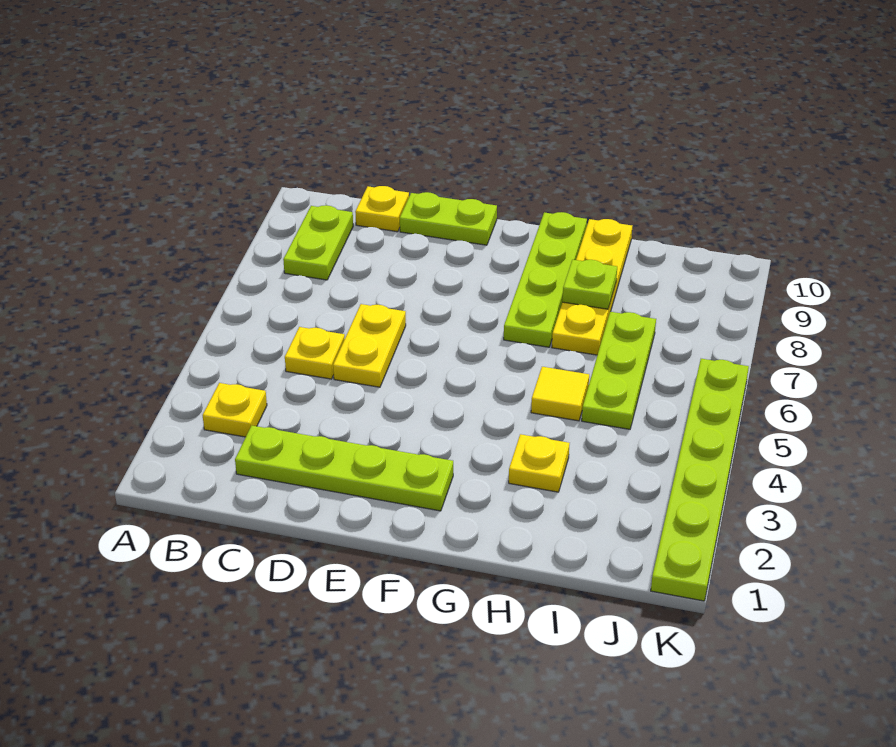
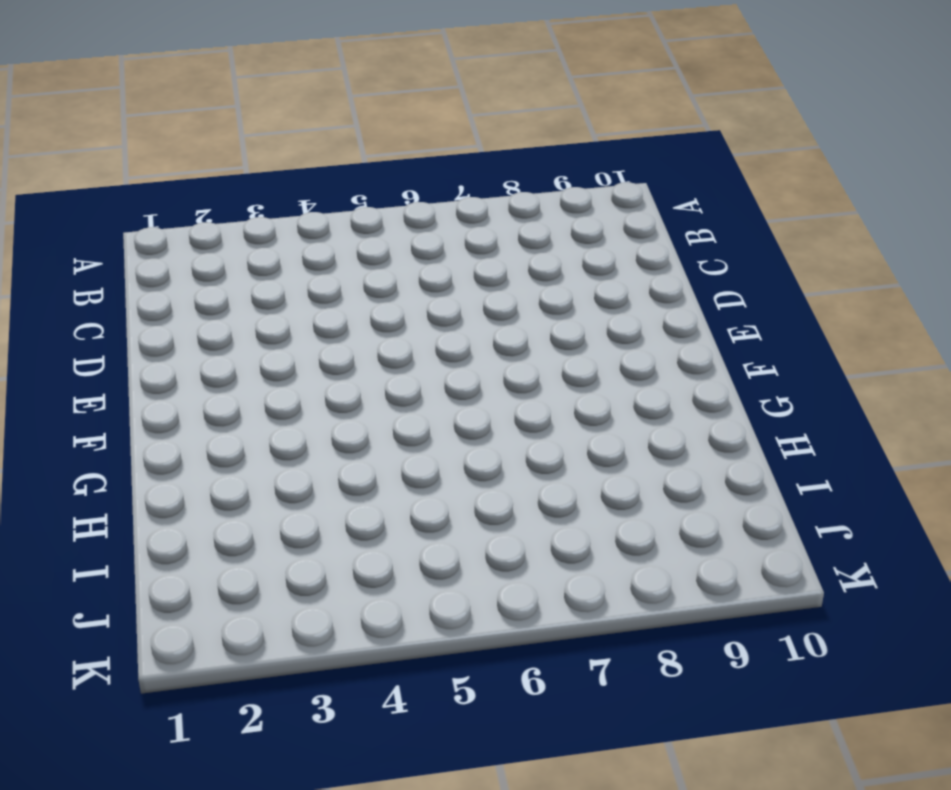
none -> yellow plate B3 level 1
none -> lime plate B8:B9 level 1
none -> lime plate C2:F2 level 1

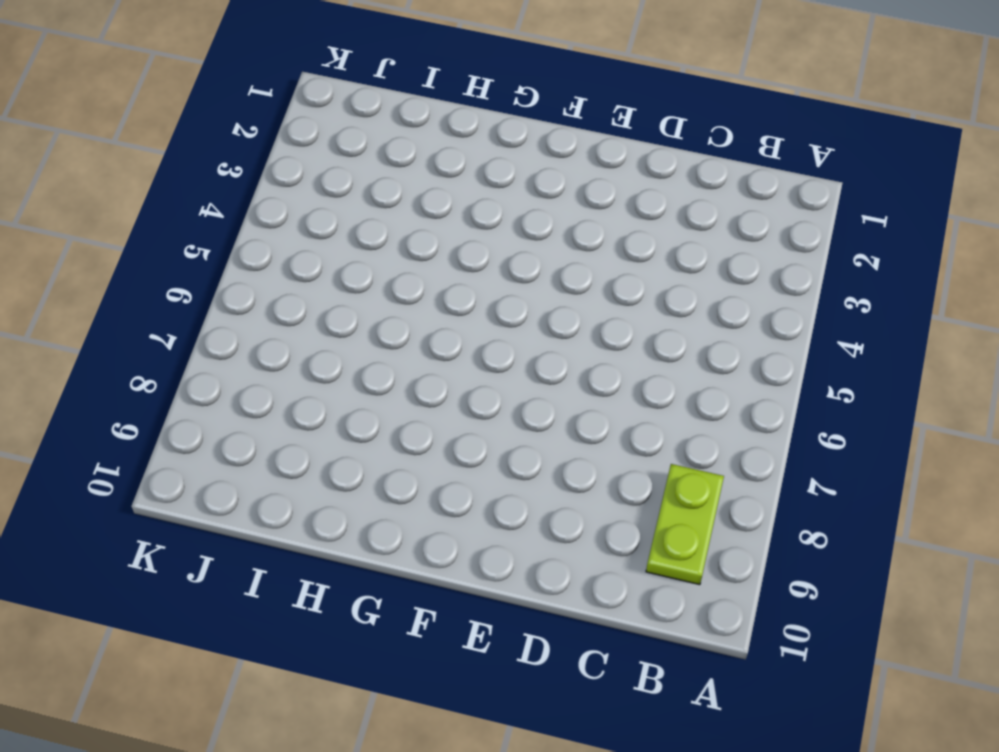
none -> yellow plate B3 level 1
none -> lime plate C2:F2 level 1
none -> yellow plate C5 level 1

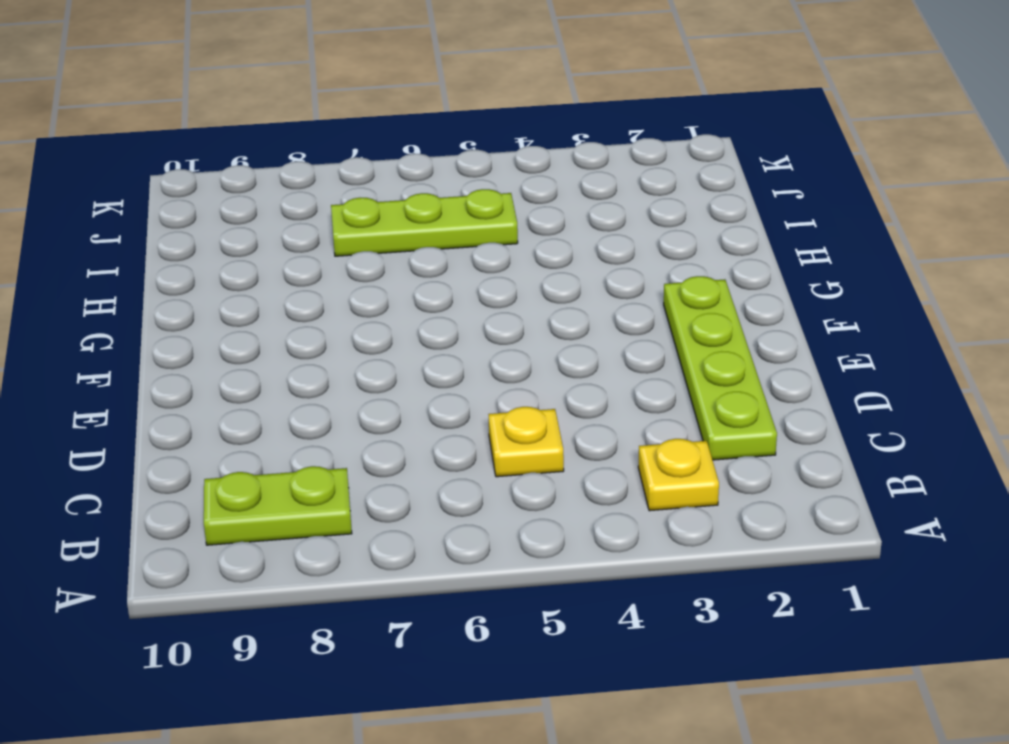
none -> yellow plate C10 level 1
none -> yellow plate D5:D6 level 1
none -> lime plate D10:E10 level 1

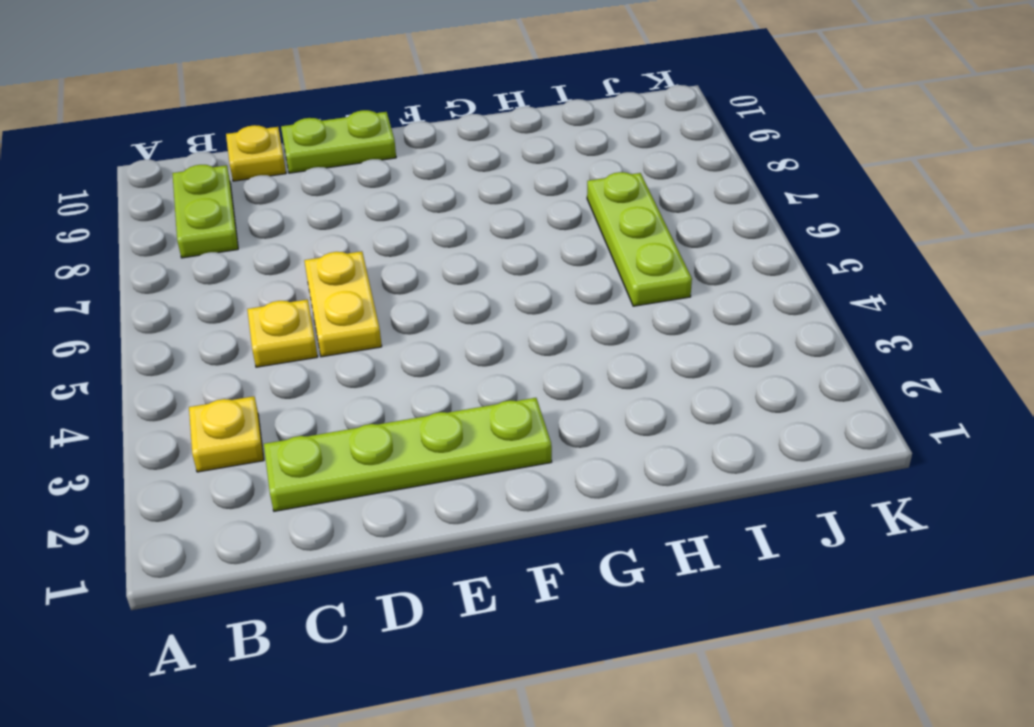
none -> lime plate G7:G10 level 1
none -> yellow plate H3 level 1
none -> yellow tile H5 level 1

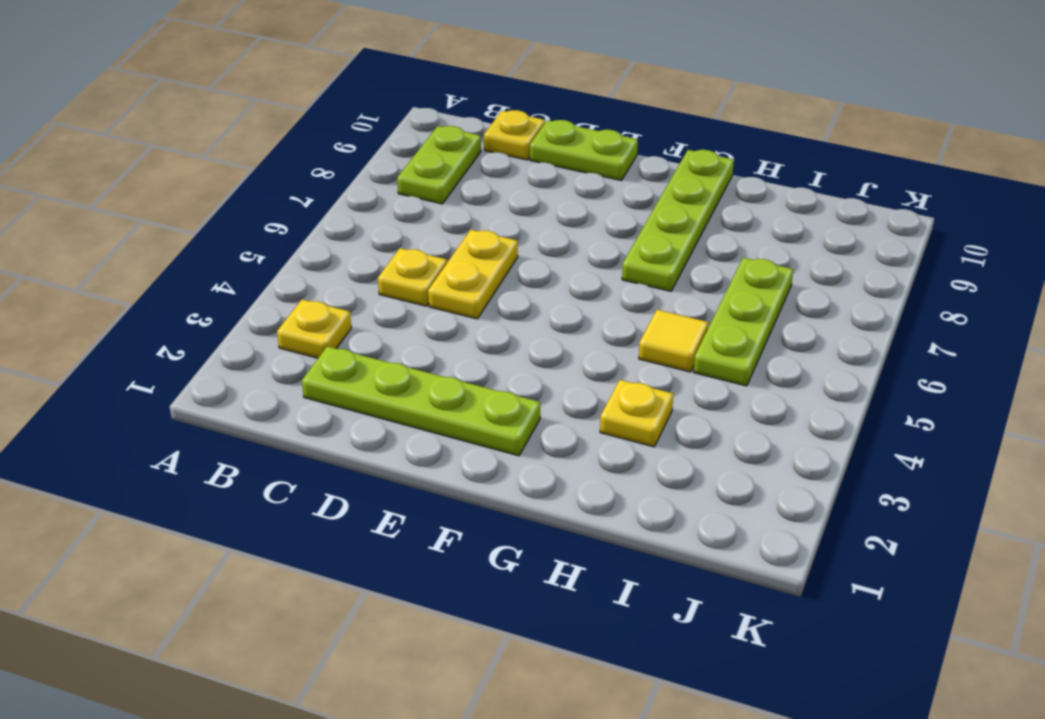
none -> yellow plate H7:H10 level 1
none -> lime plate K1:K6 level 1
none -> lime plate H8 level 2

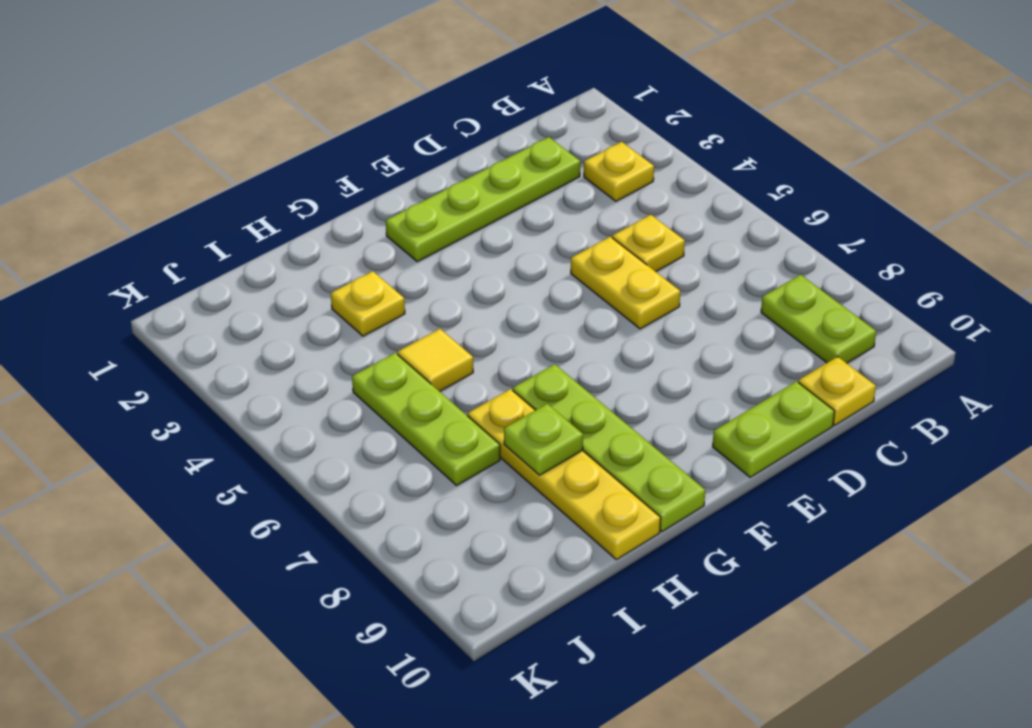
none -> lime plate K1:K6 level 1

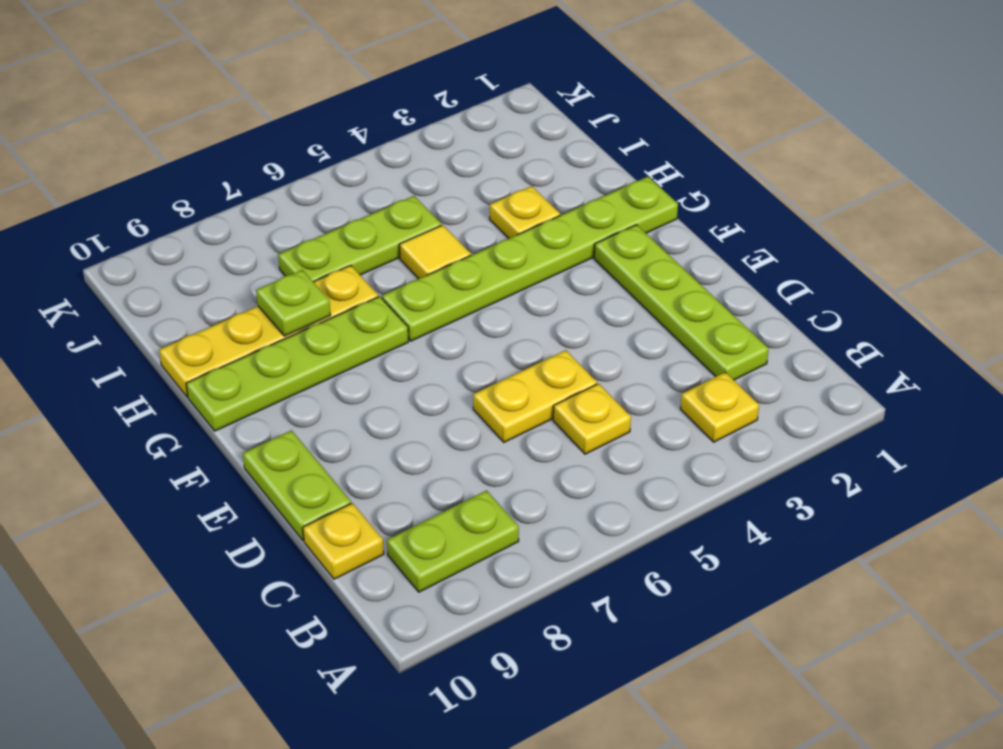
lime plate G1:G6 level 1 -> lime plate K1:K6 level 1

